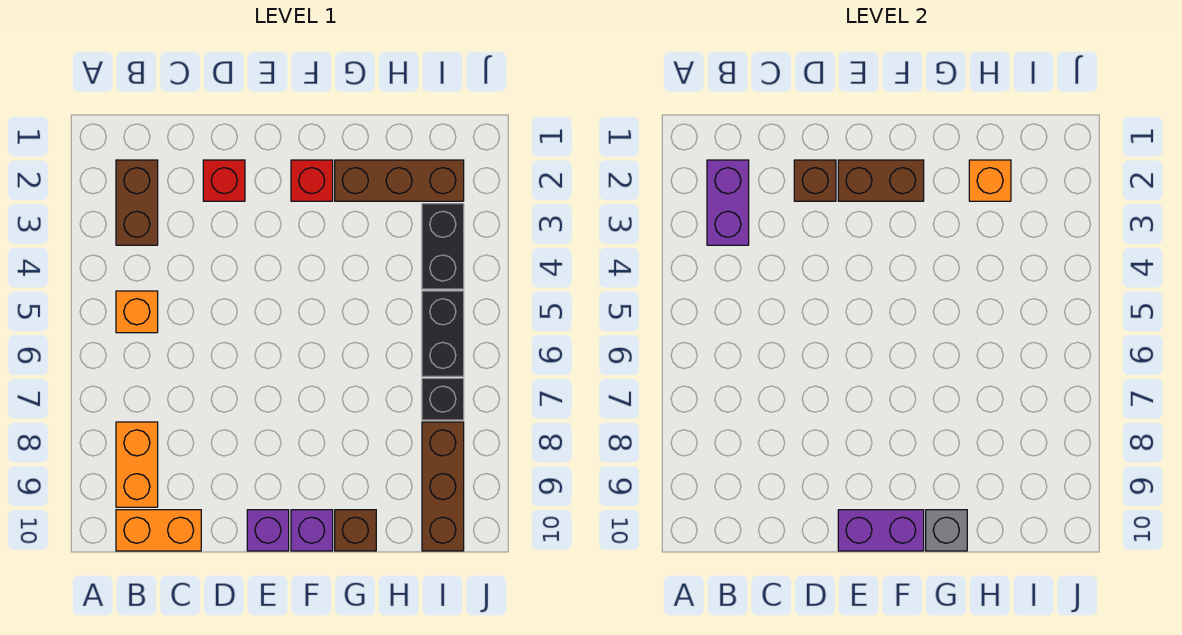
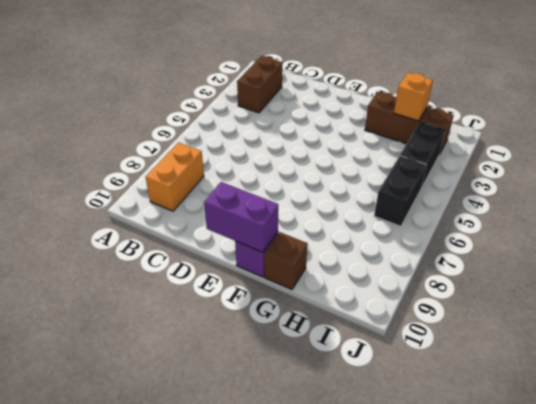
none -> orange brick B5 level 1
none -> orange brick B10:C10 level 1
none -> red brick D2 level 1

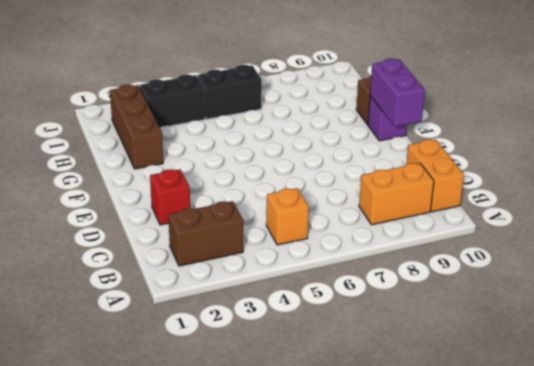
none -> purple brick E10 level 1
none -> red brick F2 level 1
none -> black brick I7 level 1

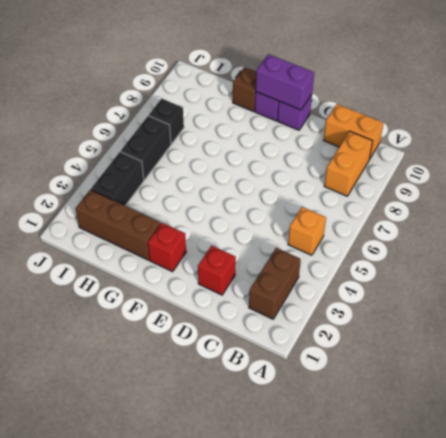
none -> brown brick I8:I10 level 1
none -> purple brick B2:B3 level 2
none -> brown brick D2 level 2

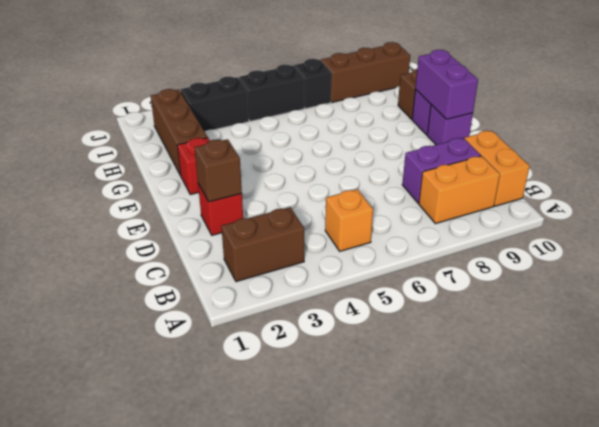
purple brick C8:C9 level 1 -> purple brick B2:B3 level 2
none -> brown brick E2:F2 level 2
none -> grey brick G10 level 2
none -> orange brick H2 level 2

